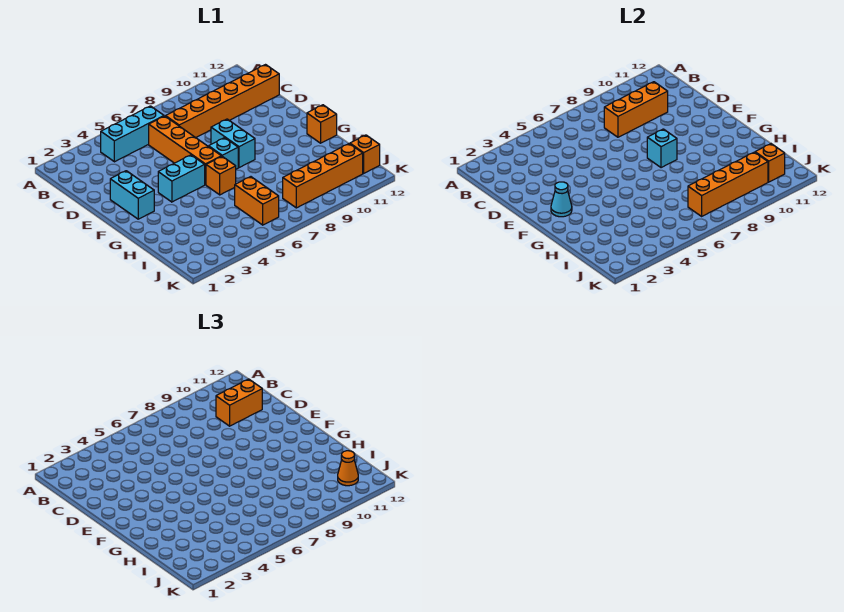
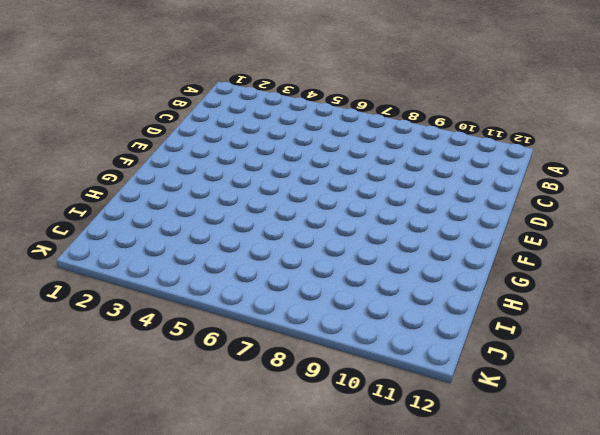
none -> cyan brick B4:B6 level 1
none -> orange brick C6:F6 level 1
none -> orange brick C7:C12 level 1

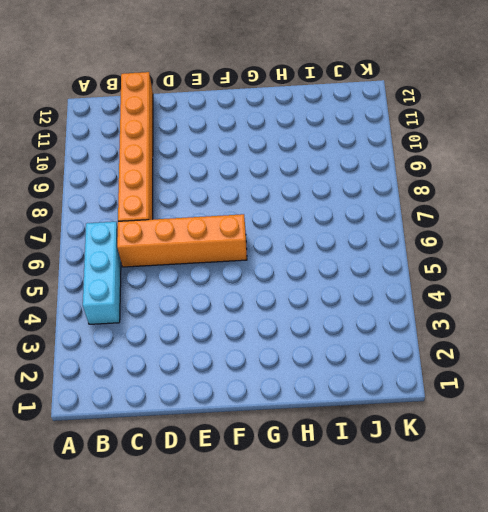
none -> cyan brick E2:F2 level 1
none -> cyan brick E8:F8 level 1
none -> cyan brick F4:F5 level 1

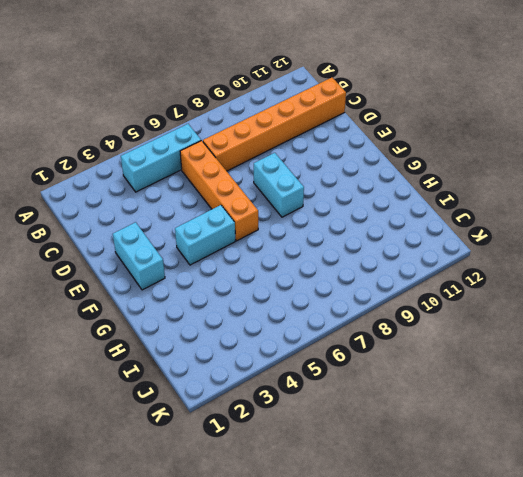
none -> cyan brick F7 level 1
none -> orange brick G6 level 1
none -> orange brick G12 level 1

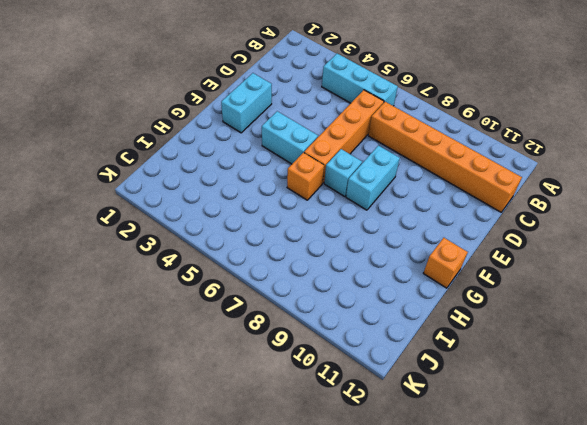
none -> orange brick I6:J6 level 1
none -> orange brick J8:J11 level 1
none -> orange brick J12 level 1

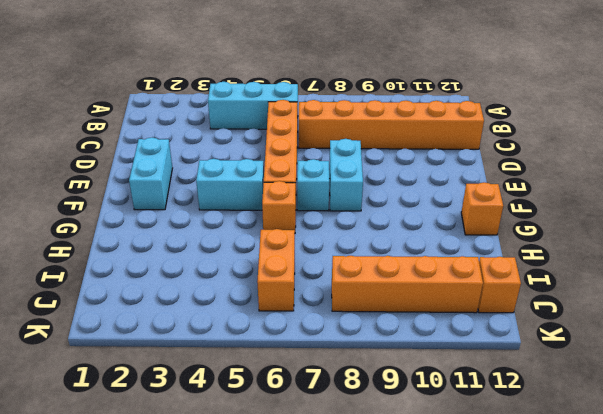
none -> orange brick C8:C10 level 2
none -> cyan cone F2 level 2
none -> cyan brick F8 level 2

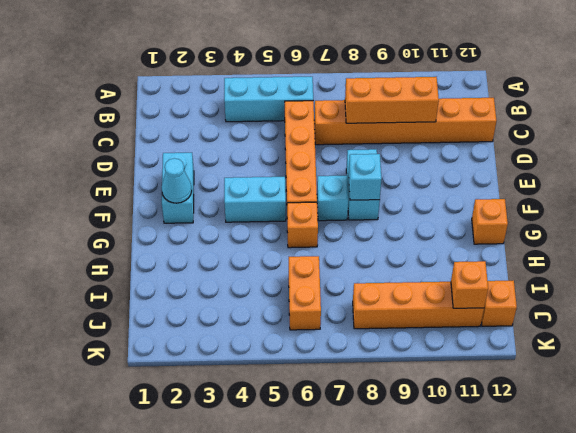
none -> orange brick J7:J10 level 2
none -> orange brick C10:C11 level 3
none -> orange cone J11 level 3

